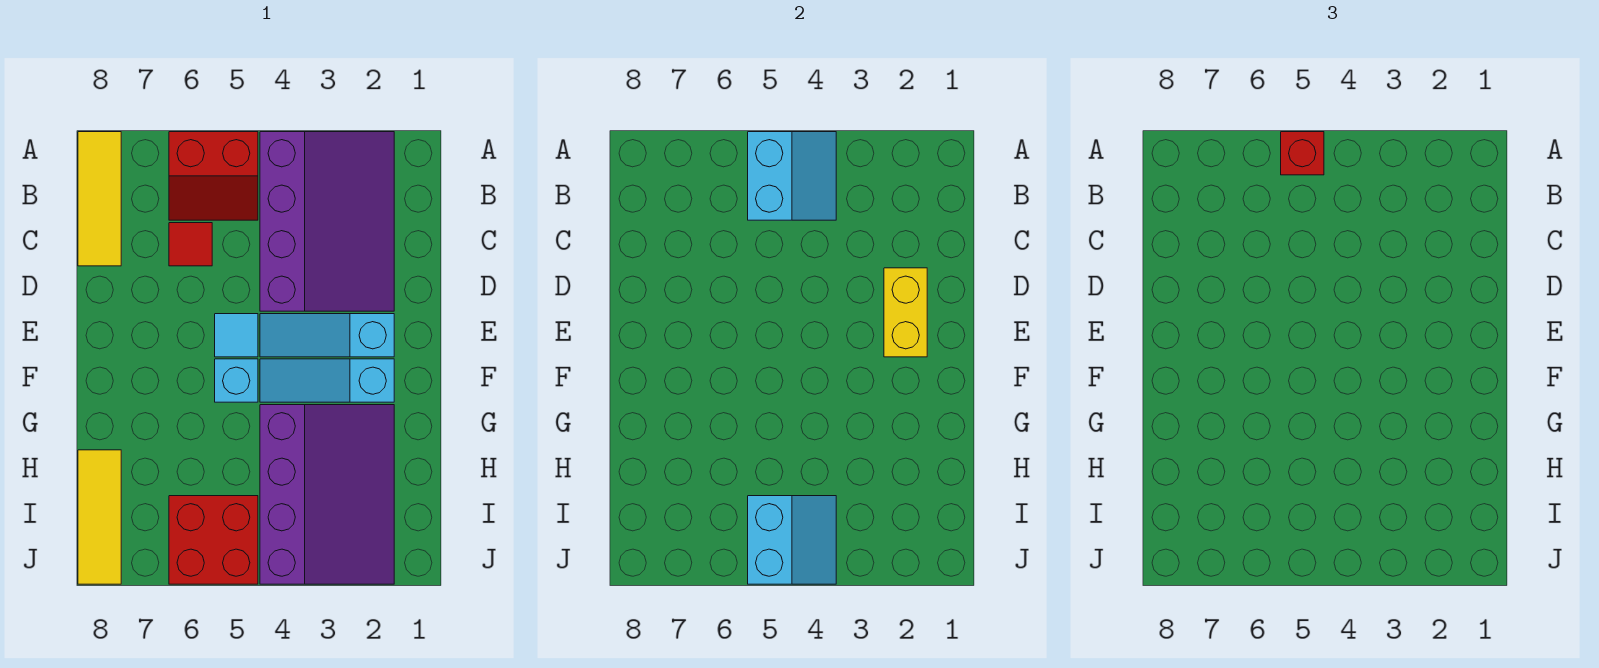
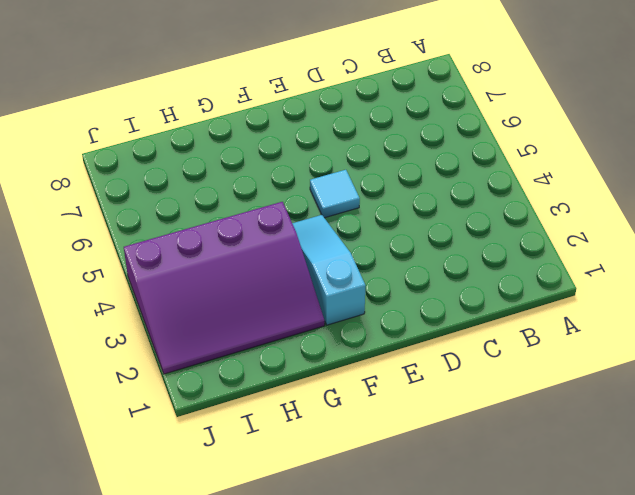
none -> purple slope A2:D4 level 1 top 4
none -> red slope A5:B6 level 1 top A
none -> yellow tile A8:C8 level 1

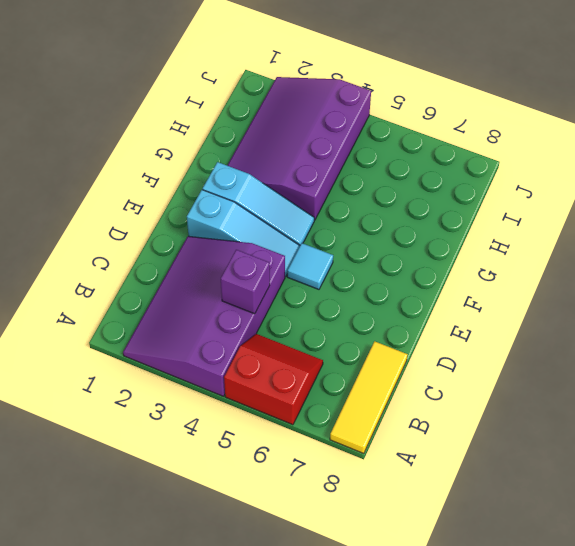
purple brick C4 level 2 -> none
none -> red tile C6 level 1
none -> cyan brick F5 level 1
none -> yellow tile H8:J8 level 1

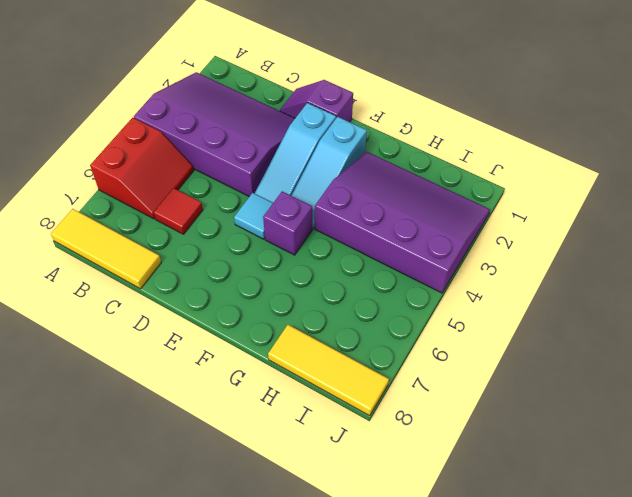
purple slope D1:E1 level 1 top E -> none
purple brick F5 level 1 -> cyan brick F5 level 1
none -> red brick I5:J6 level 1
none -> cyan slope A4:B5 level 2 top 5
none -> yellow brick D2:E2 level 2

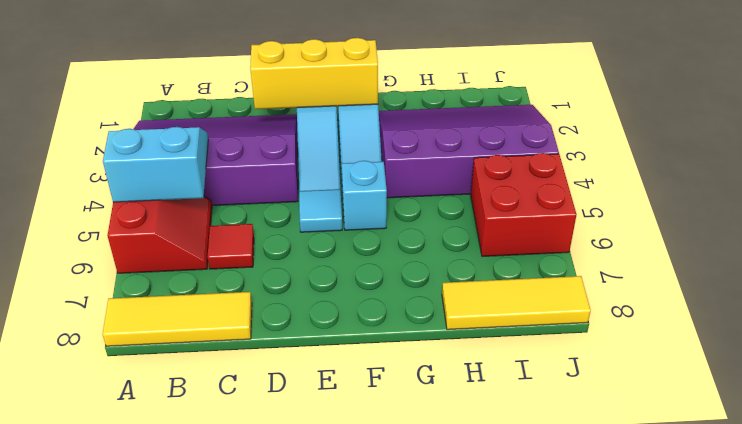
yellow brick D2:F2 level 2 -> yellow brick D2:E2 level 2
none -> cyan slope I4:J5 level 2 top 5
none -> red brick A5 level 3

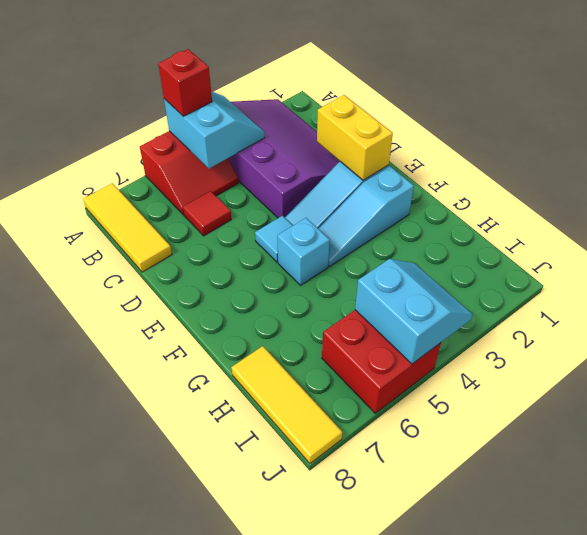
none -> purple slope G2:J4 level 1 top 4

